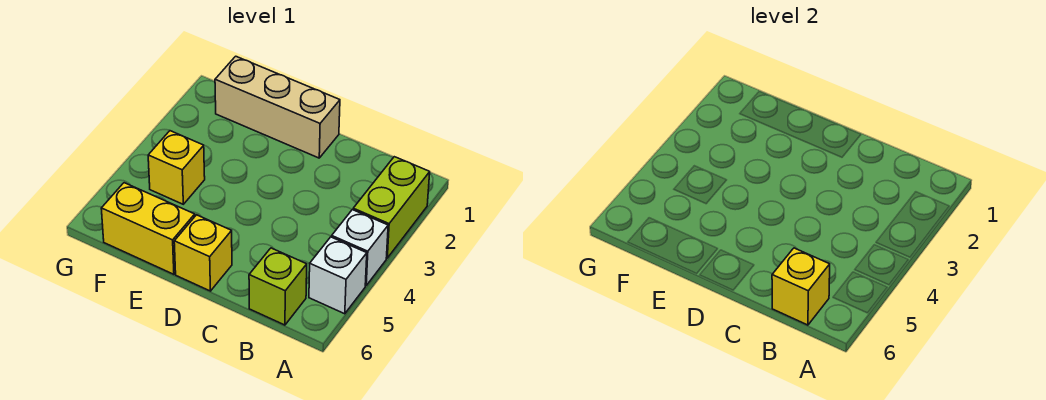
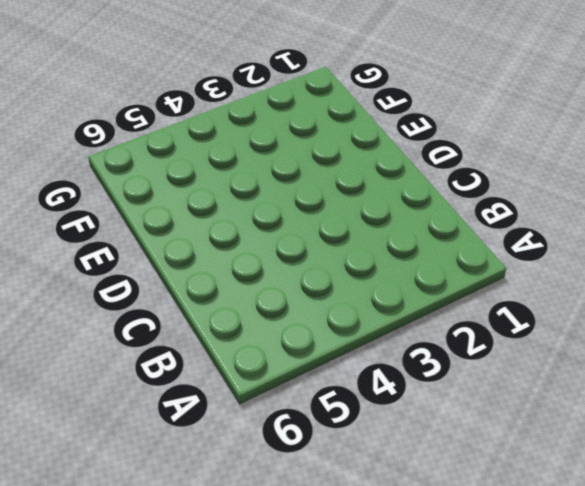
none -> lime brick A2:A3 level 1
none -> white brick A4 level 1

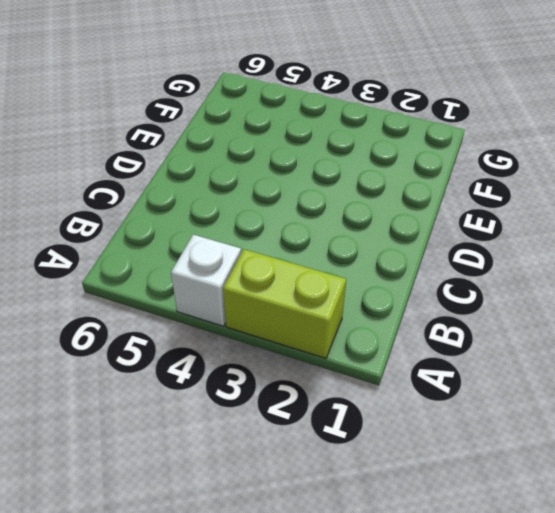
none -> white brick A5 level 1
none -> lime brick B6 level 1

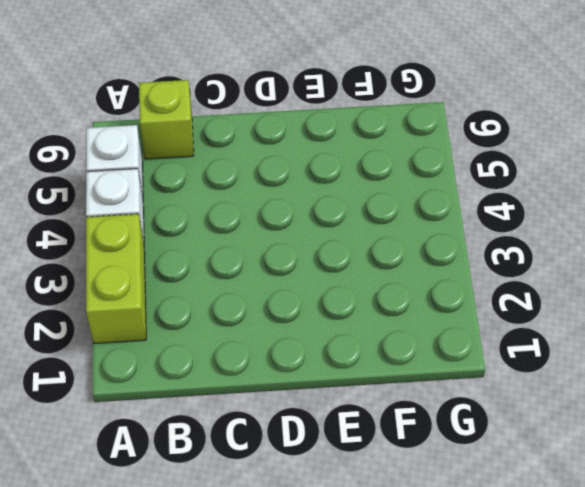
none -> tan brick D1:F1 level 1
none -> yellow brick D6 level 1

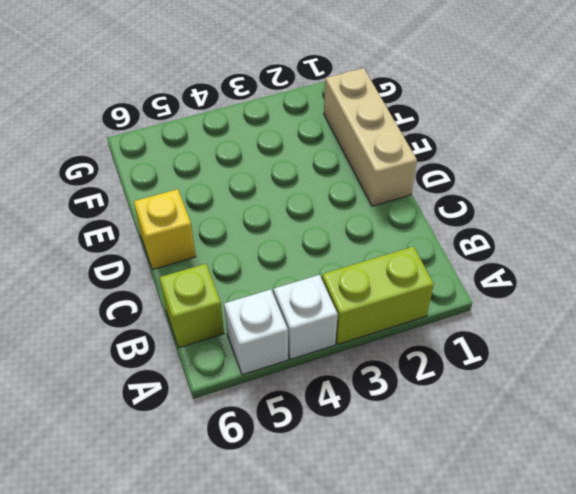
none -> yellow brick E6:F6 level 1
none -> yellow brick F4 level 1

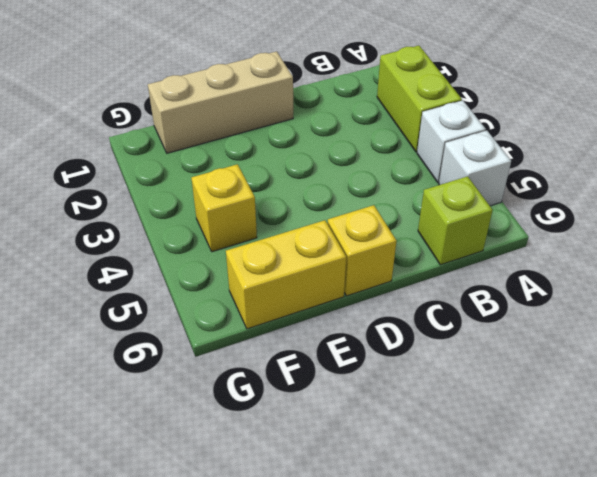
none -> yellow brick B6 level 2

